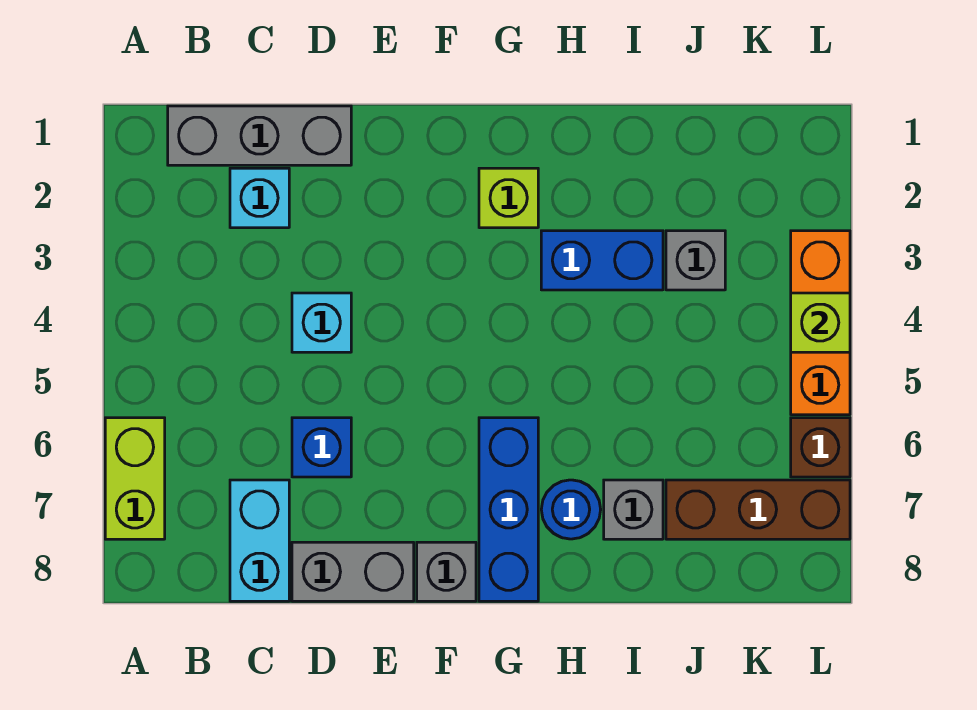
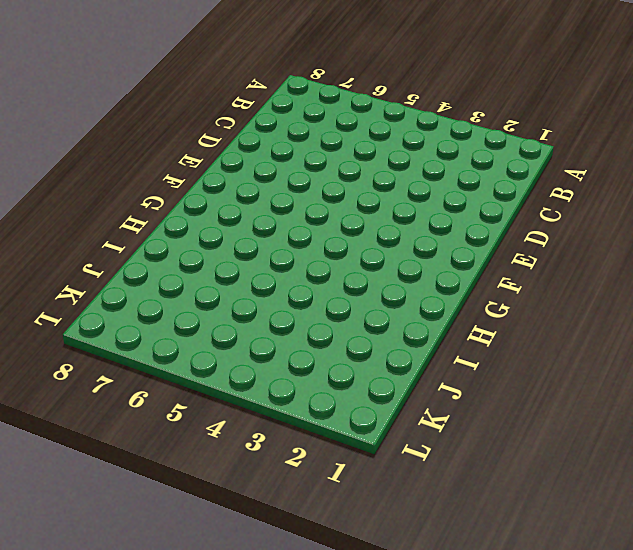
none -> lime brick A6:A7 level 1
none -> grey brick B1:D1 level 1
none -> cyan brick C2 level 1

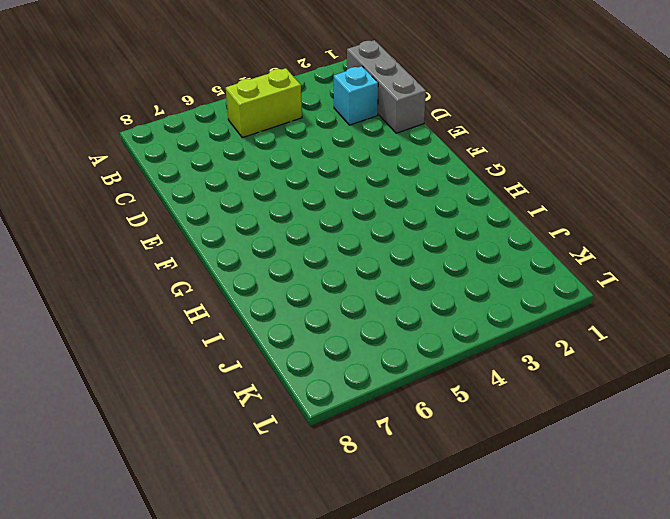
lime brick B4:B5 level 1 -> lime brick A6:A7 level 1
none -> cyan brick C7:C8 level 1
none -> cyan brick D4 level 1
none -> blue brick D6 level 1

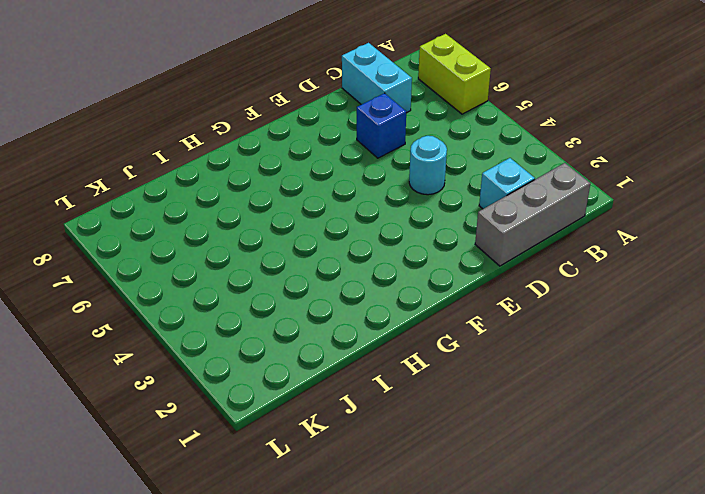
cyan round brick D4 level 1 -> cyan brick D4 level 1
none -> grey brick D8:E8 level 1
none -> grey brick F8 level 1
none -> lime brick G2 level 1

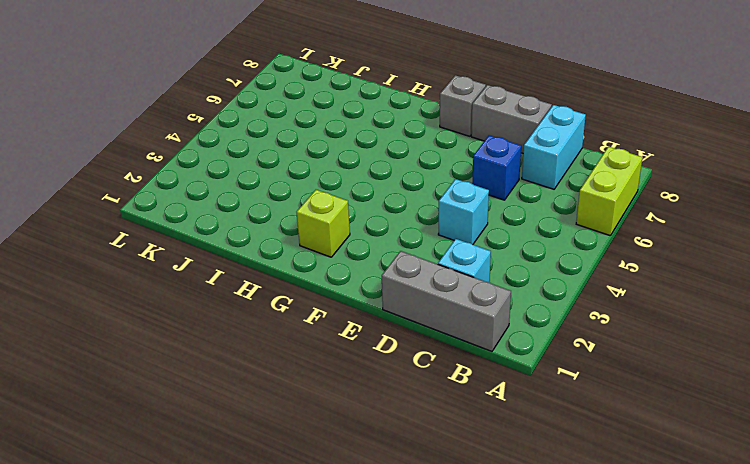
none -> blue brick G6:G8 level 1
none -> blue brick H3:I3 level 1
none -> blue round brick H7 level 1

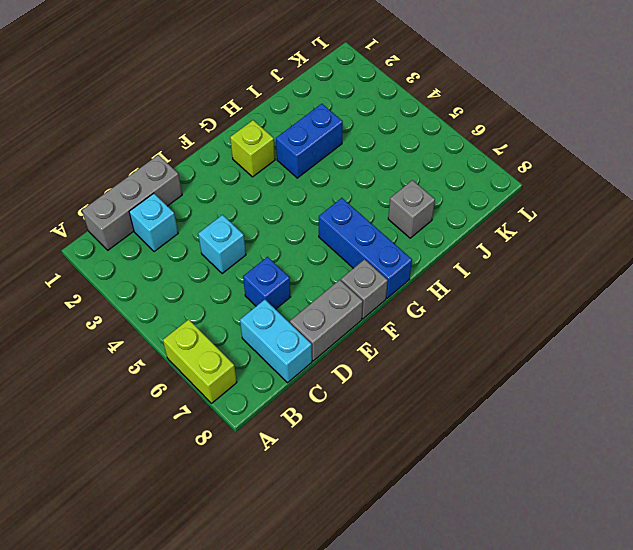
none -> blue round brick H7 level 1
none -> grey brick J3 level 1
none -> brown brick J7:L7 level 1

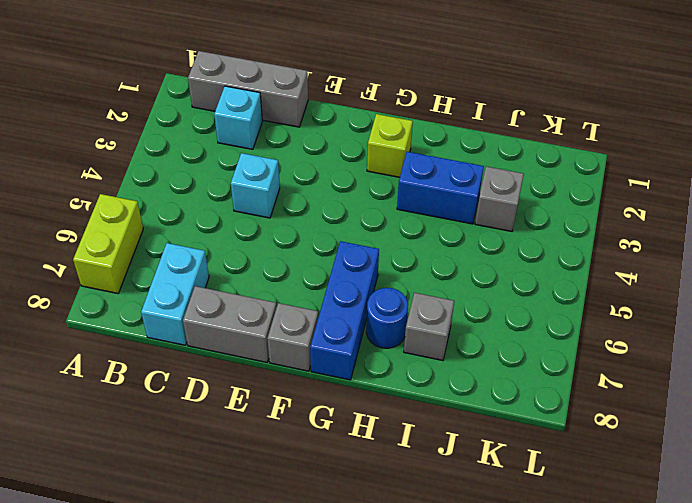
none -> blue brick D6 level 1
none -> brown brick J7:L7 level 1
none -> orange brick L3:L5 level 1

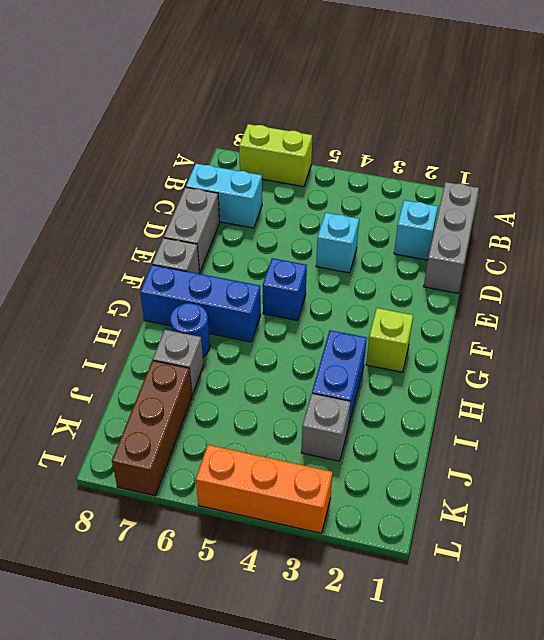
blue brick F5 level 1 -> blue brick D6 level 1
none -> brown brick L6 level 1
none -> lime brick L4 level 2

